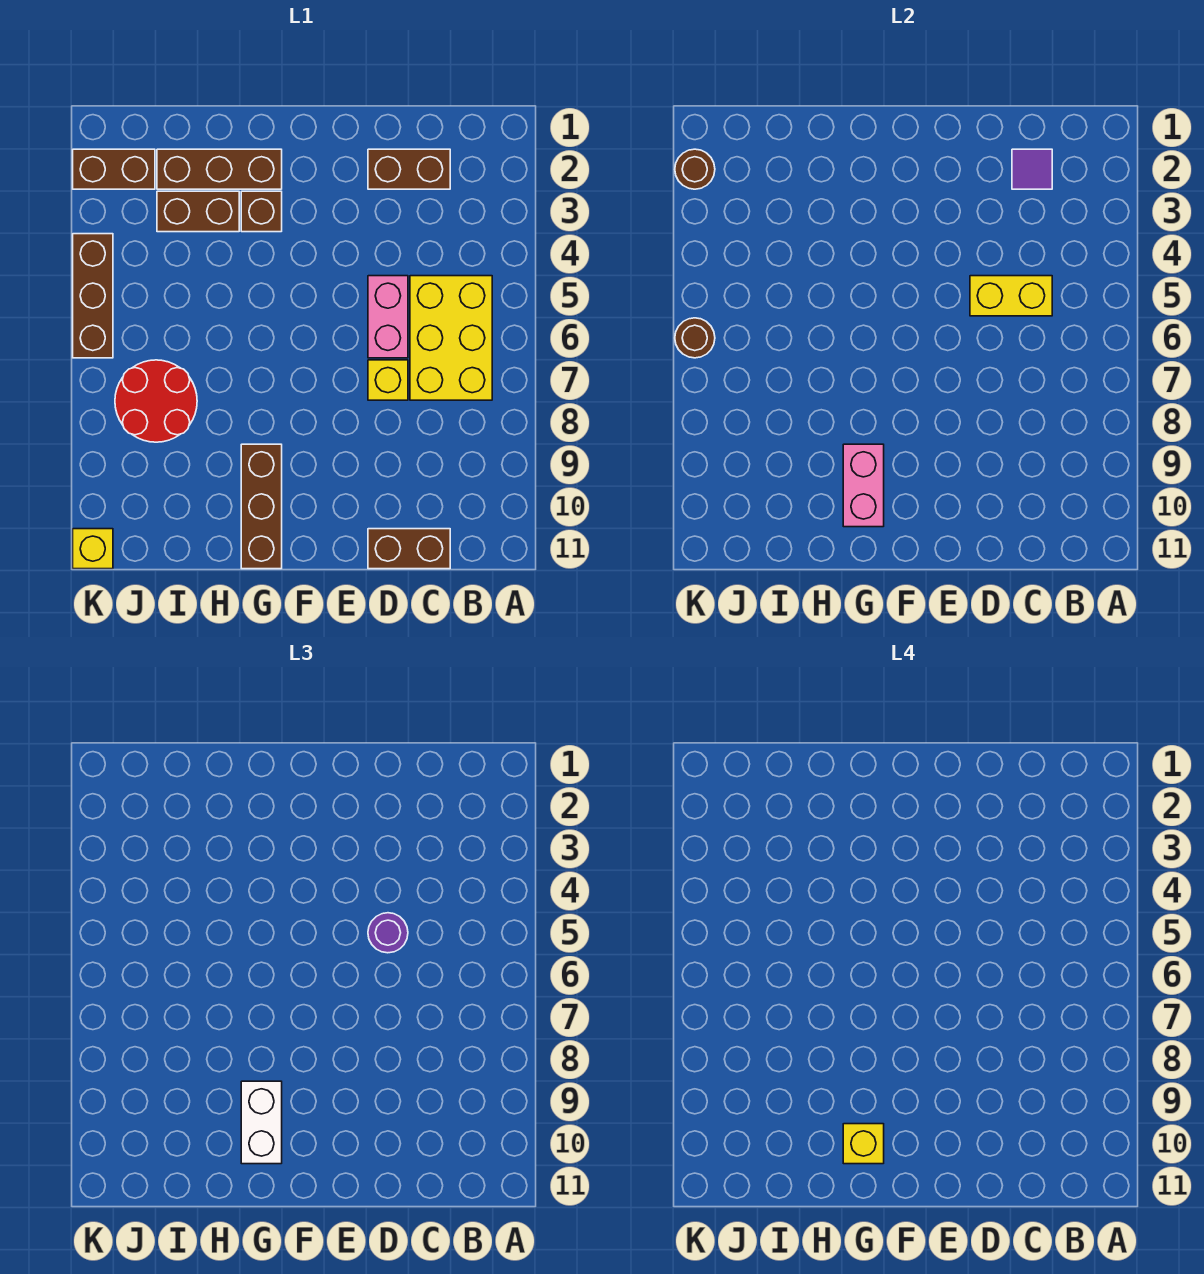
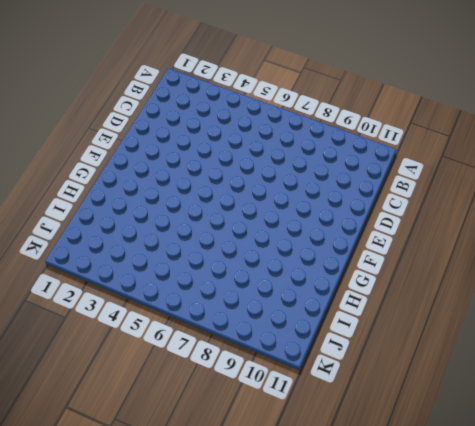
none -> yellow brick B5:C7 level 1
none -> brown brick C2:D2 level 1
none -> brown brick C11:D11 level 1

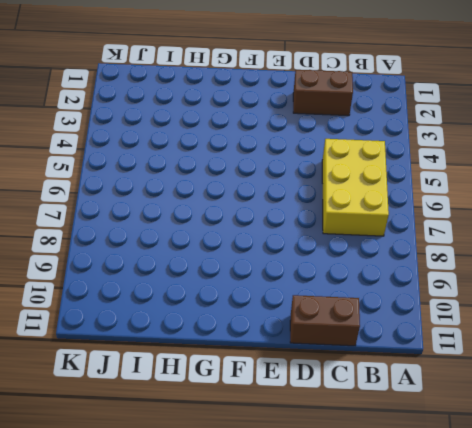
none -> pink brick D5:D6 level 1
none -> yellow brick D7 level 1
none -> brown brick G2:I2 level 1

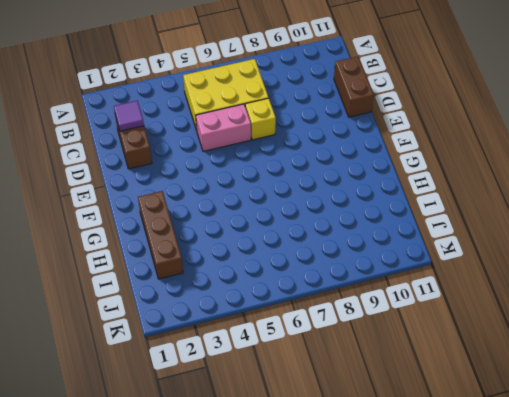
none -> brown brick G3 level 1
none -> brown brick G9:G11 level 1
none -> brown brick H3:I3 level 1

